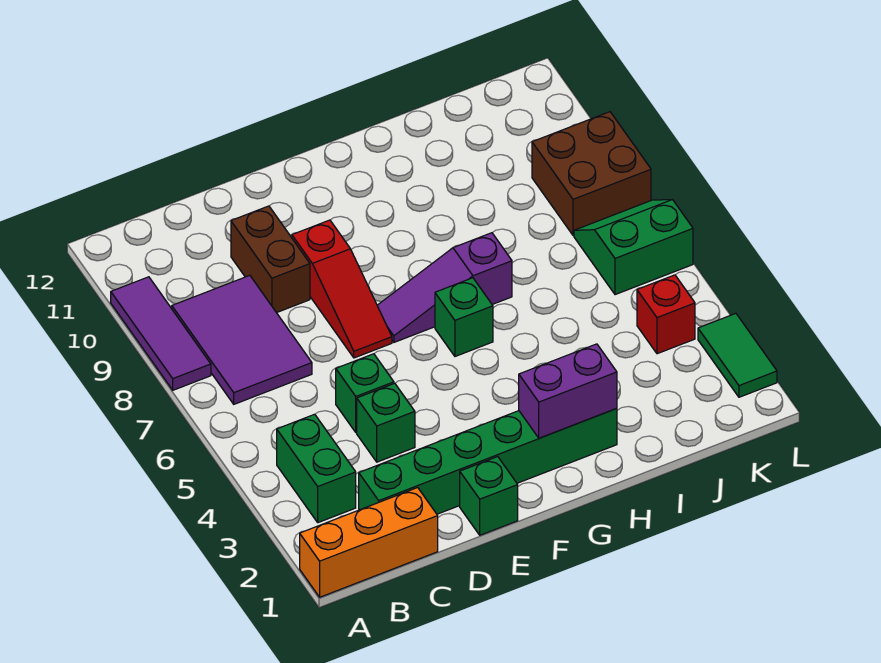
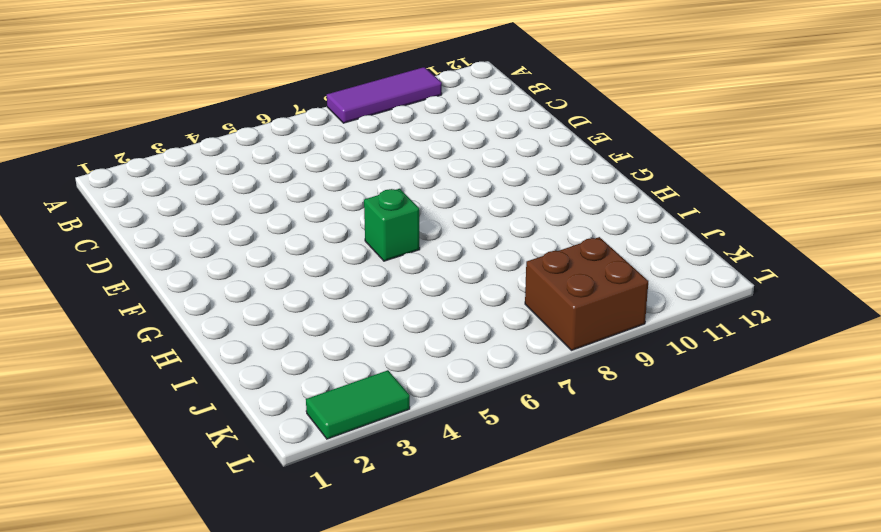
none -> orange brick A1:C1 level 1
none -> green brick B3:B4 level 1
none -> purple tile B7:C9 level 1

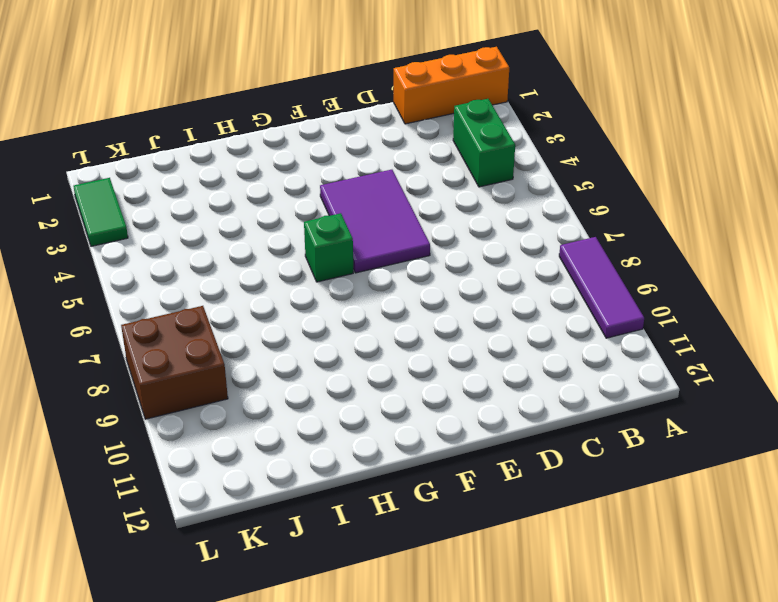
purple tile E4:F6 level 1 -> purple tile B7:C9 level 1
none -> green brick C2:H2 level 1
none -> green brick D4 level 1
none -> green brick D5 level 1

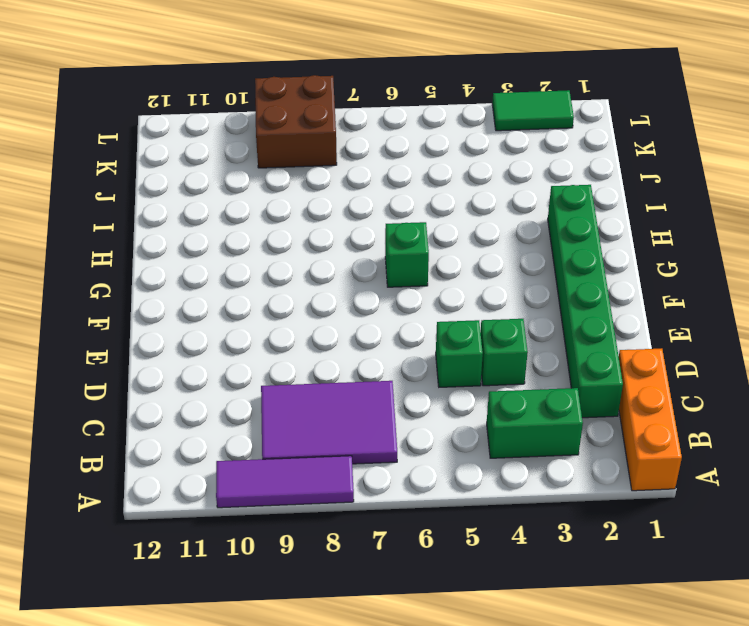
none -> brown brick D9:D10 level 1
none -> green brick E1 level 1
none -> red slope E7:E9 level 1 top 9

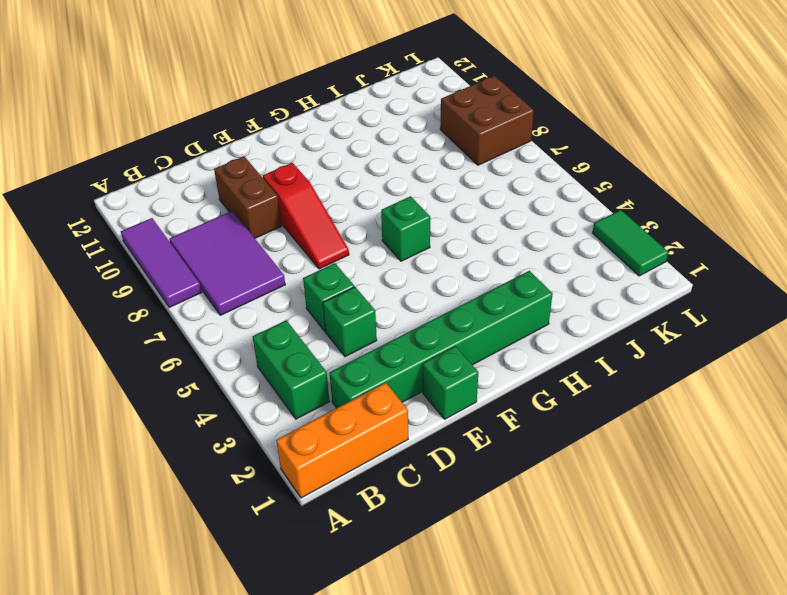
none -> purple slope F7:H7 level 1 top H
none -> red brick K4 level 1
none -> green slope K6:L7 level 1 top 6

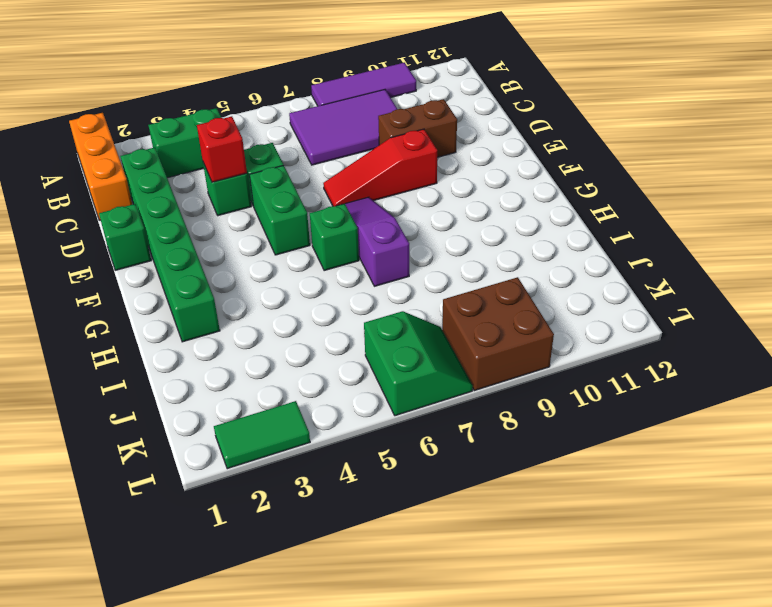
red brick D4 level 2 -> red brick K4 level 1
green brick E5:F5 level 1 -> none
none -> purple brick G2:H2 level 2

